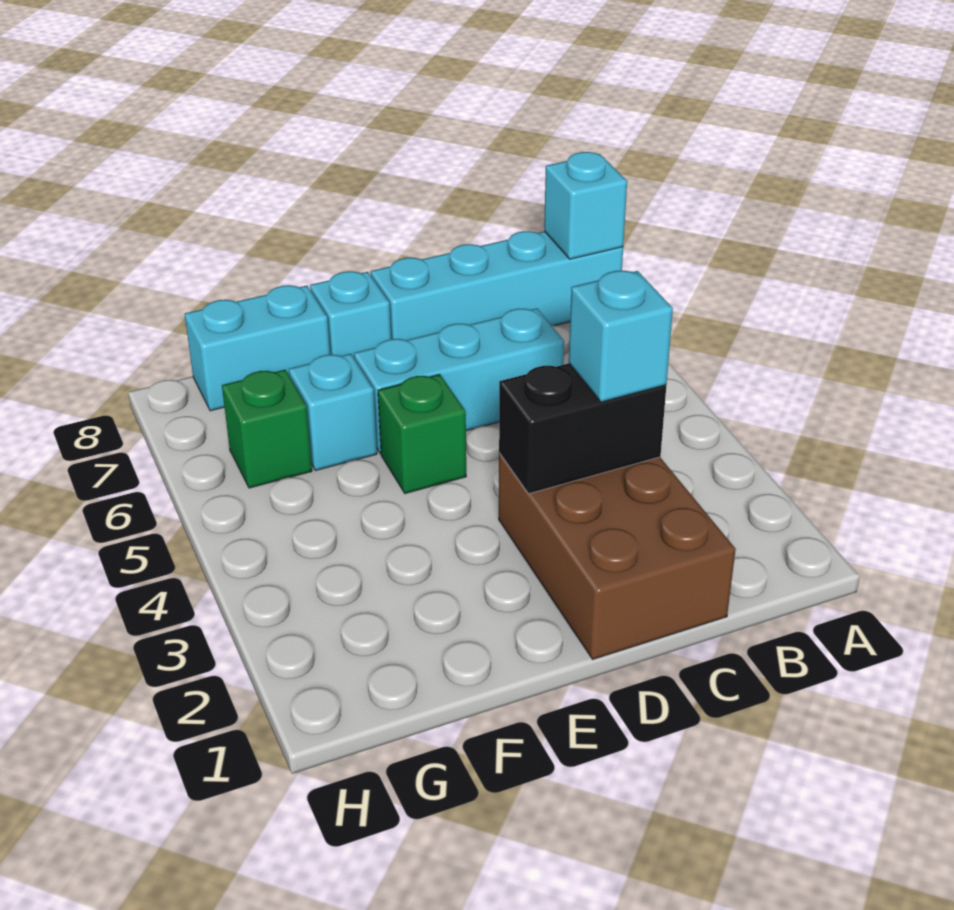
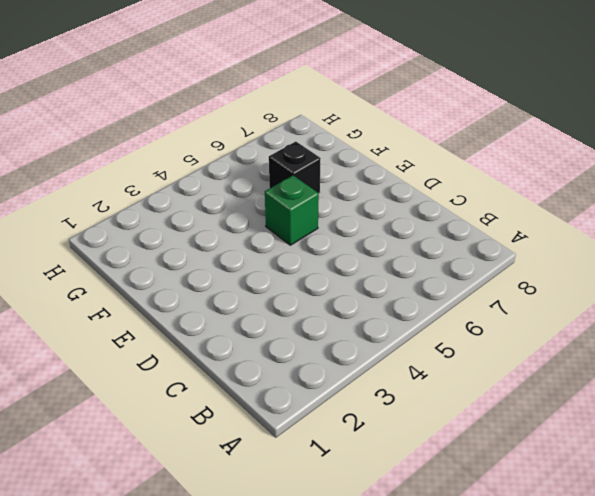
black brick F6 level 1 -> cyan brick F6 level 1
none -> cyan brick A8:D8 level 1
none -> brown brick C1:D3 level 1

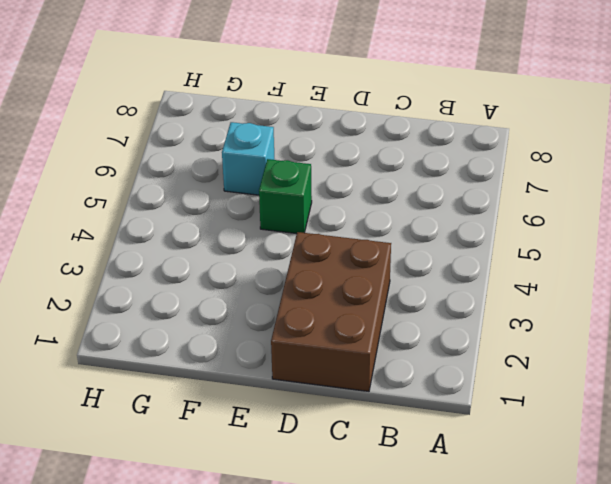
none -> cyan brick A8:D8 level 1
none -> cyan brick C6:E6 level 1

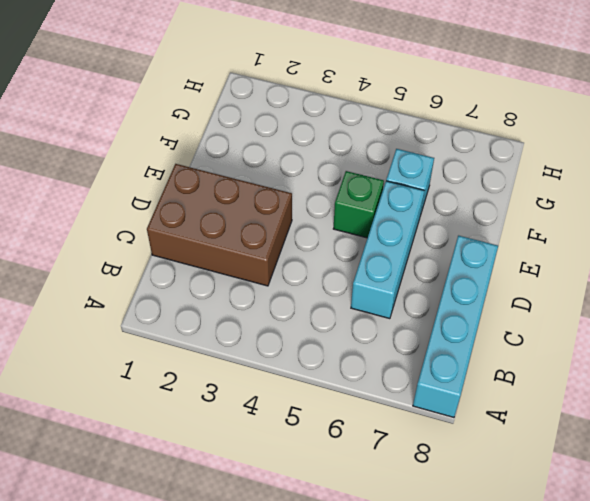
none -> cyan brick E8 level 1
none -> cyan brick F8:G8 level 1

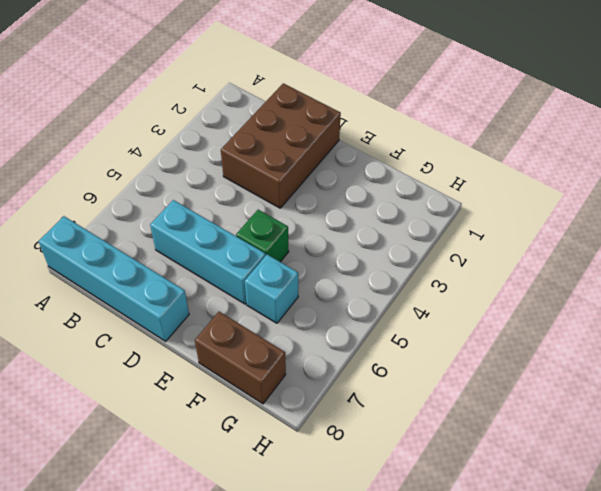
brown brick F8:G8 level 1 -> cyan brick F8:G8 level 1
none -> cyan brick E8 level 1
none -> green brick G6 level 1

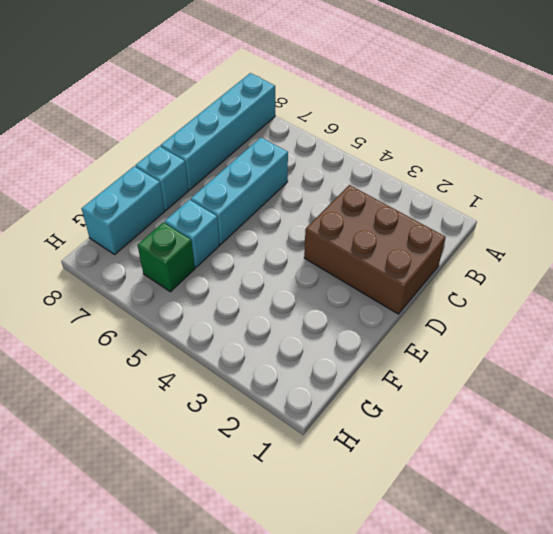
none -> green brick E5 level 1
none -> cyan brick A8 level 2

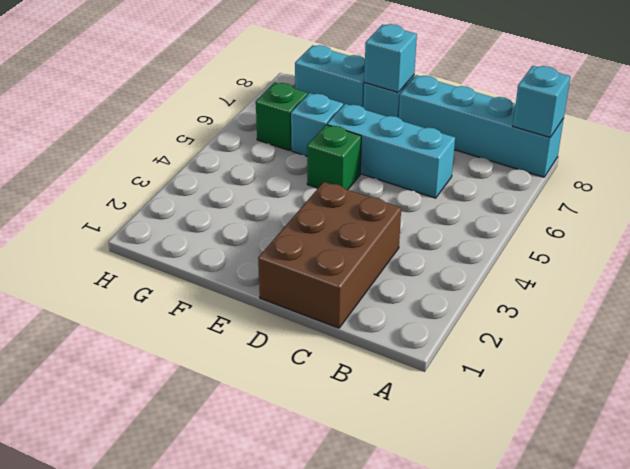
cyan brick E8 level 2 -> cyan brick C3 level 3
none -> black brick C3:D3 level 2

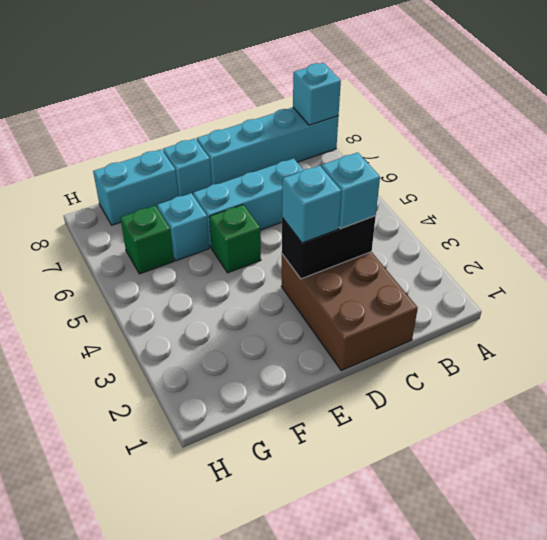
cyan brick D3 level 3 -> none

